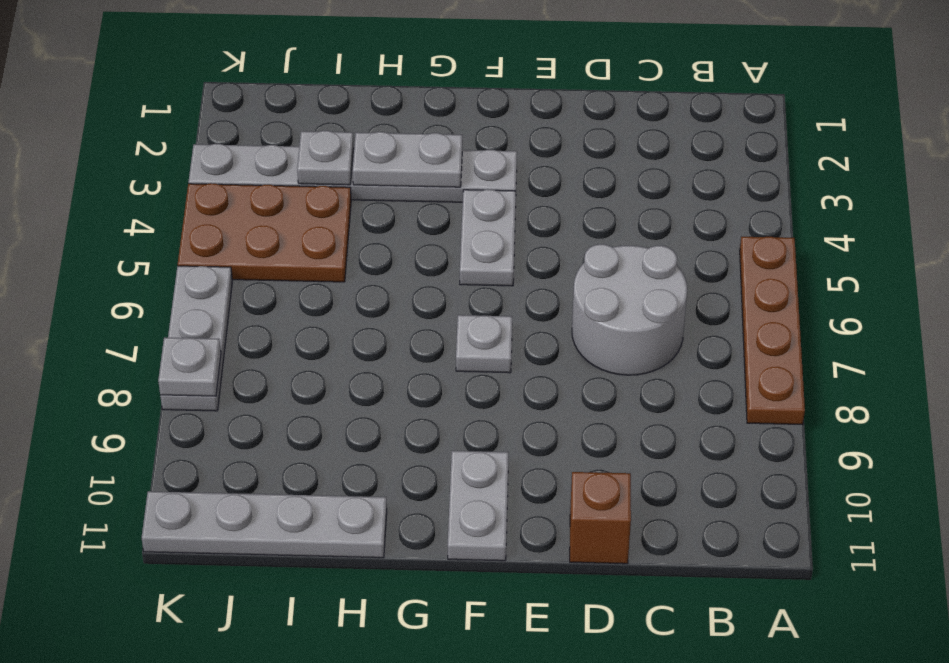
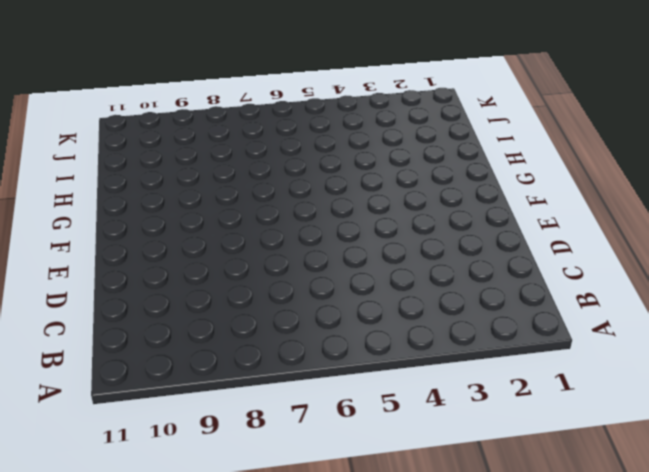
none -> brown plate A5:A8 level 1
none -> grey round brick C6:D7 level 1
none -> brown brick D11 level 1

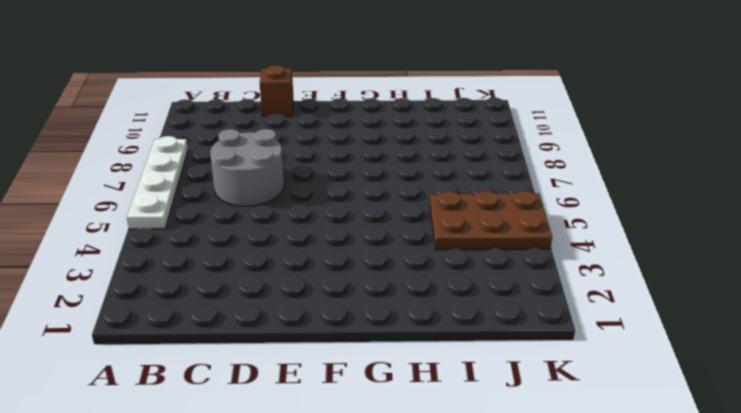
white plate A5:A8 level 1 -> brown plate A5:A8 level 1
none -> grey plate F3:K3 level 1
none -> grey plate F4:F5 level 1
none -> grey plate F7 level 1

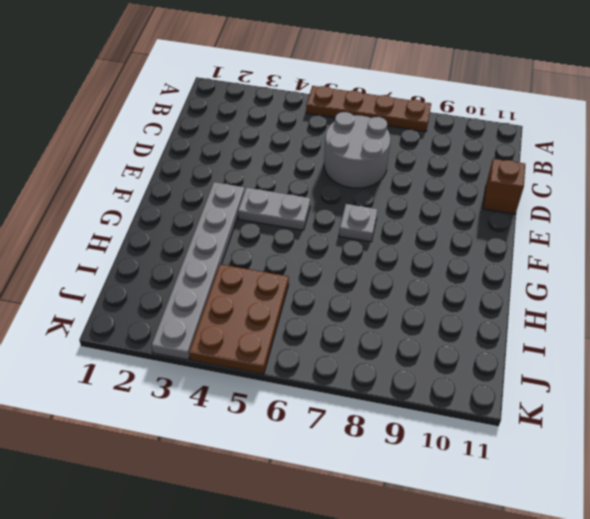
none -> grey plate F10:F11 level 1
none -> grey plate H11:K11 level 1
none -> grey plate K6:K8 level 1

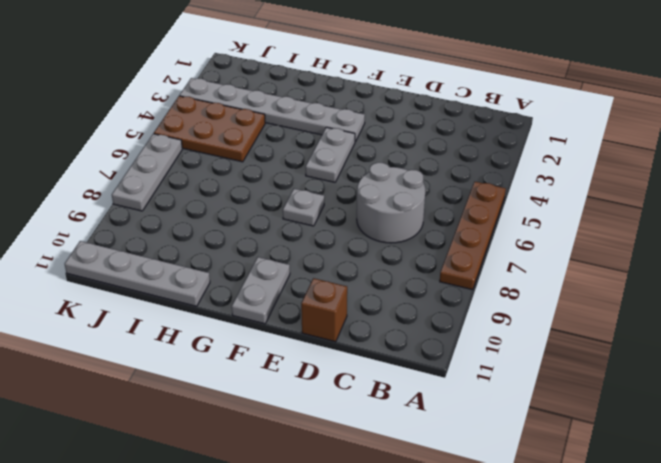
none -> grey plate G3:H3 level 2
none -> grey plate I3 level 2
none -> grey plate K8 level 2

